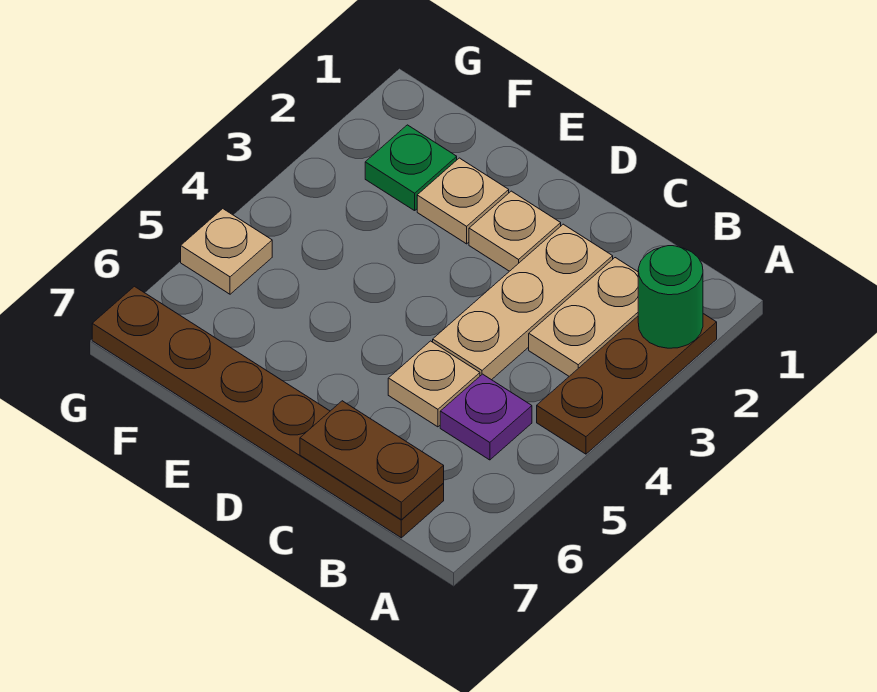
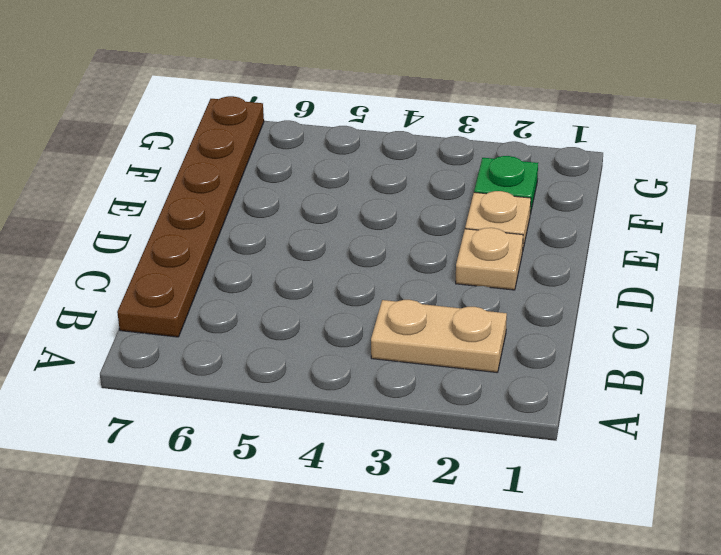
none -> brown plate A2:A4 level 1
none -> purple plate B5 level 1
none -> tan plate C2:C4 level 1

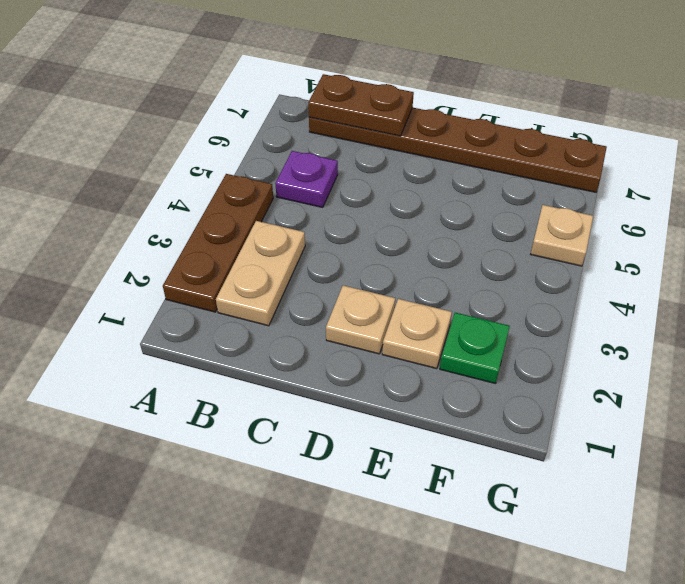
none -> tan plate C2:C4 level 1
none -> tan plate C5 level 1
none -> green round brick A2 level 2

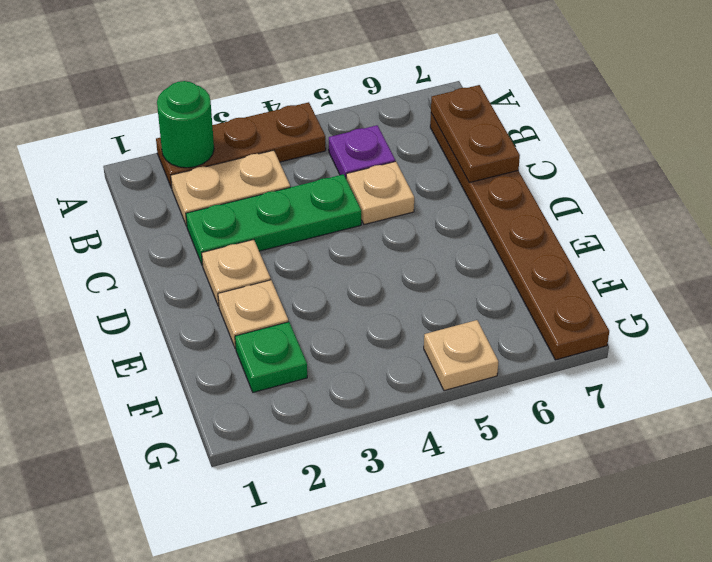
green plate C2:C4 level 1 -> tan plate C2:C4 level 1

